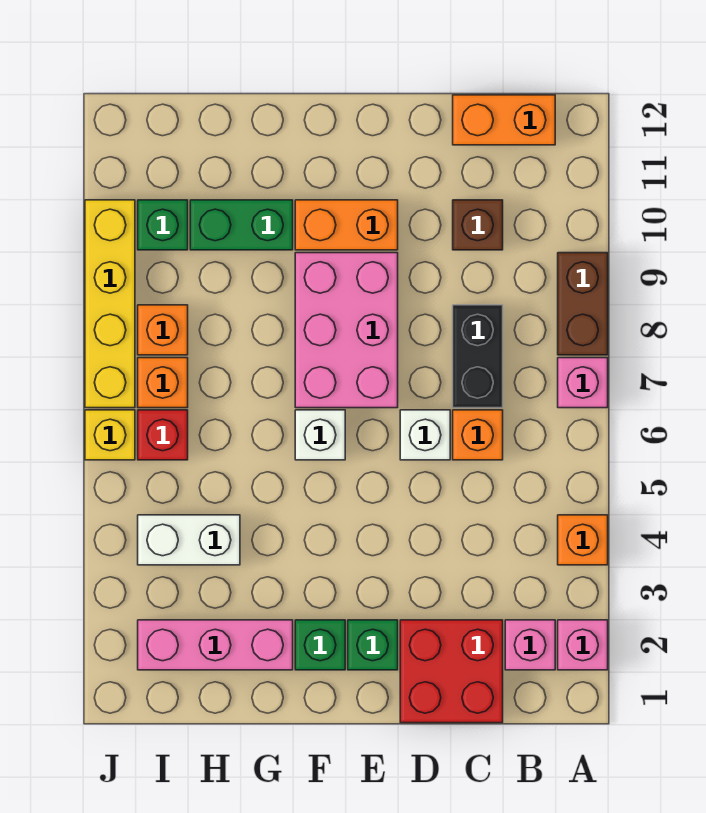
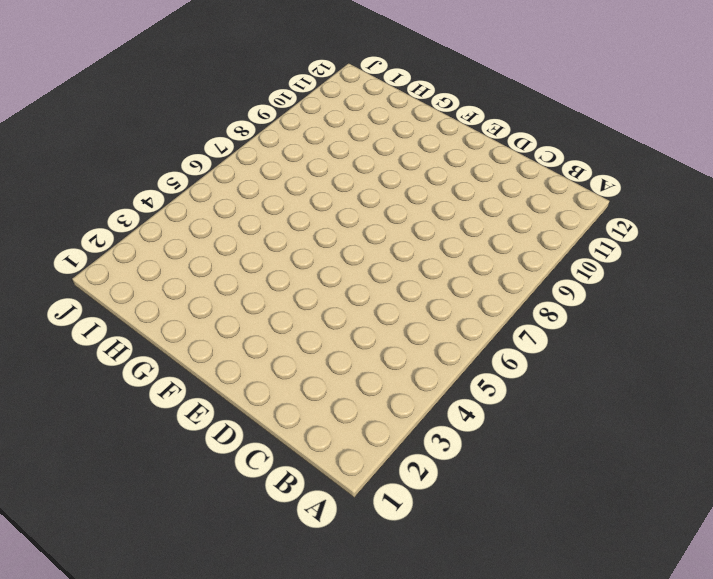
none -> pink brick A2 level 1
none -> orange brick A4 level 1
none -> pink brick A7 level 1

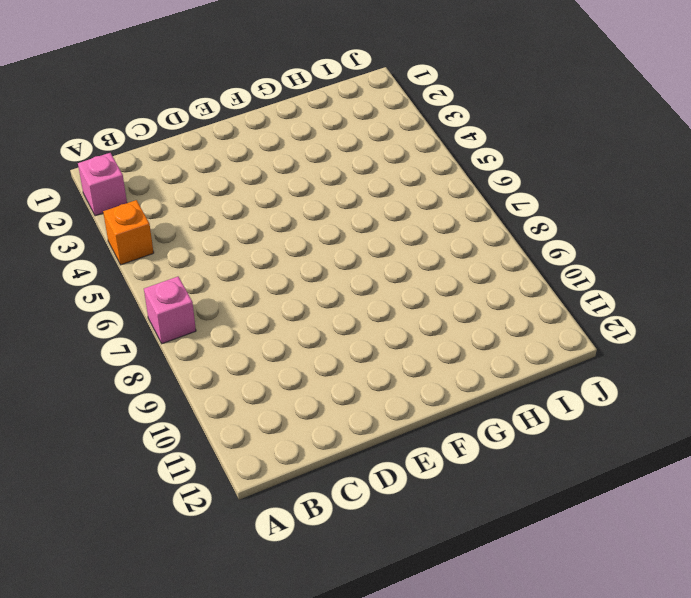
none -> brown brick A8:A9 level 1
none -> pink brick B2 level 1
none -> orange brick B12:C12 level 1

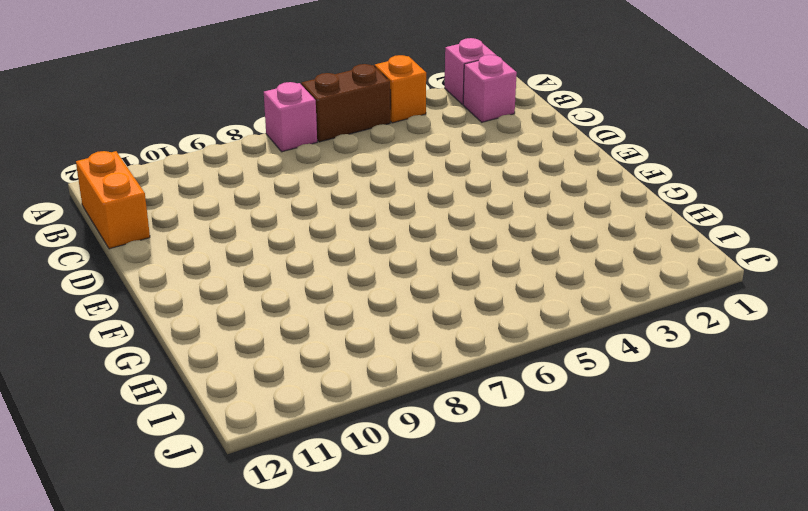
brown brick A5:A6 level 1 -> brown brick A8:A9 level 1
none -> red brick C1:D2 level 1
none -> orange brick C6 level 1
none -> black brick C7:C8 level 1

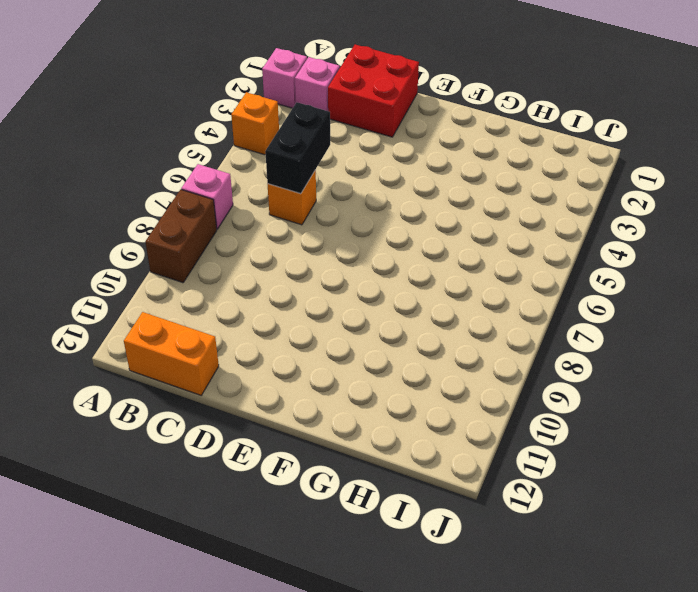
black brick C5:C6 level 2 -> black brick C7:C8 level 1
none -> brown brick C10 level 1
none -> white brick D6 level 1
none -> green brick E2 level 1

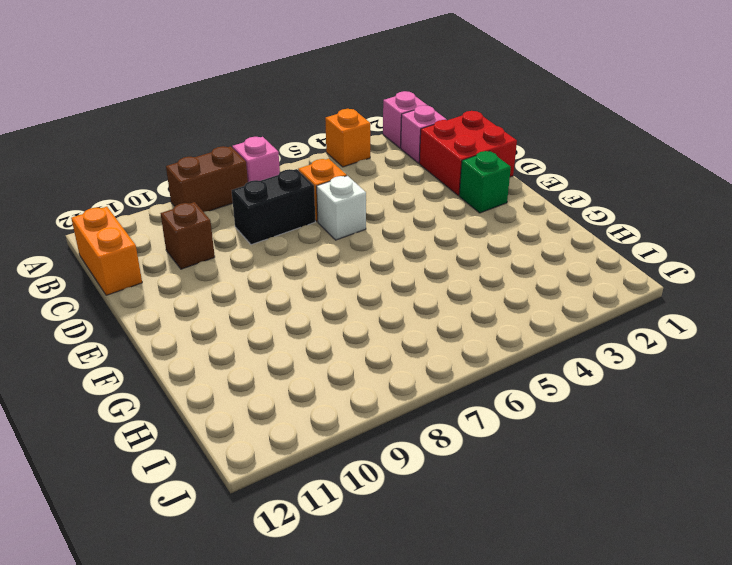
none -> pink brick E7:F9 level 1
none -> orange brick E10:F10 level 1
none -> green brick F2 level 1

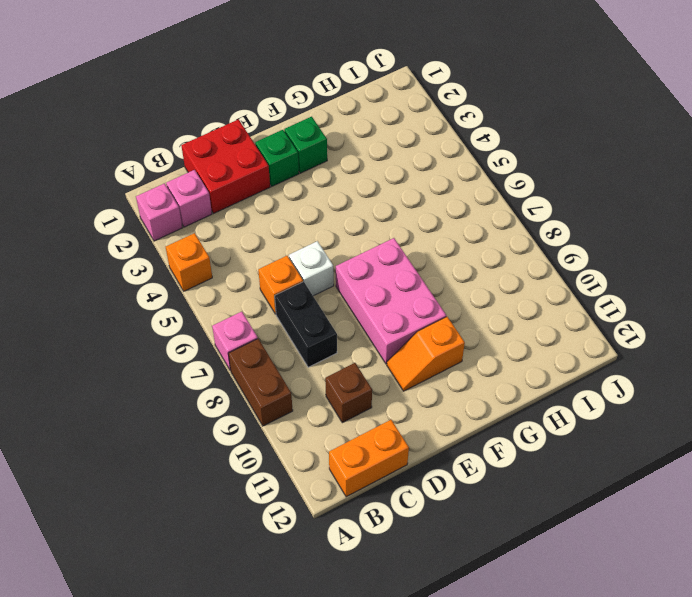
orange slope E10:F10 level 1 top F -> orange brick E10:F10 level 1
none -> white brick F6 level 1
none -> pink brick G2:I2 level 1
none -> green brick G10:H10 level 1

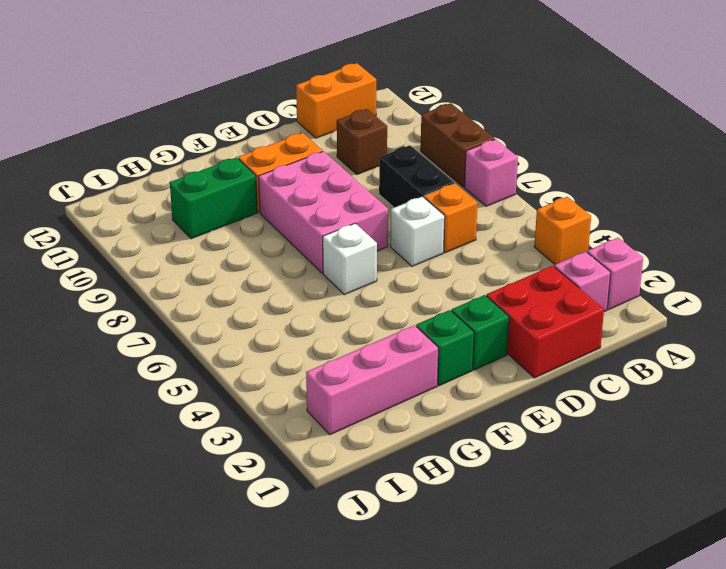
none -> white brick H4:I4 level 1
none -> red brick I6 level 1
none -> orange brick I7 level 1

